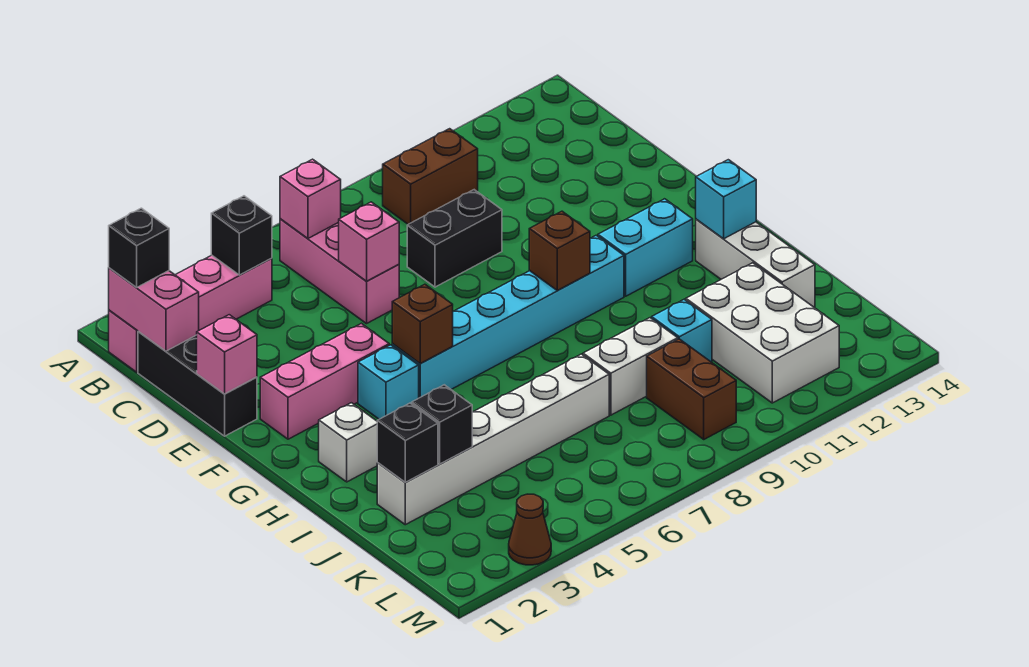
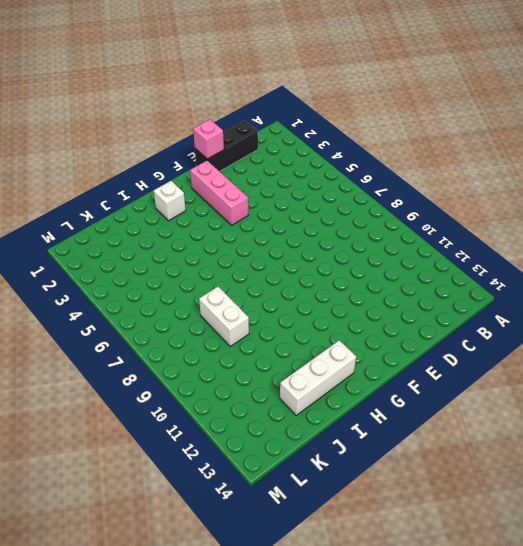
none -> pink brick B1:B4 level 1
none -> pink brick B6:D6 level 1
none -> brown brick B9:B10 level 1

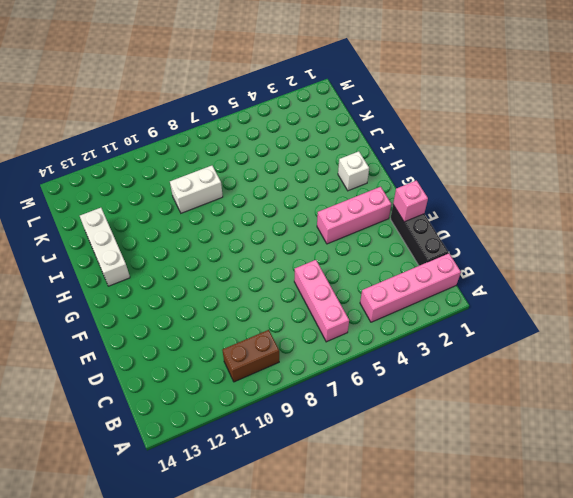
none -> black brick D8:D9 level 1
none -> cyan brick G4 level 1
none -> cyan brick G5:G10 level 1

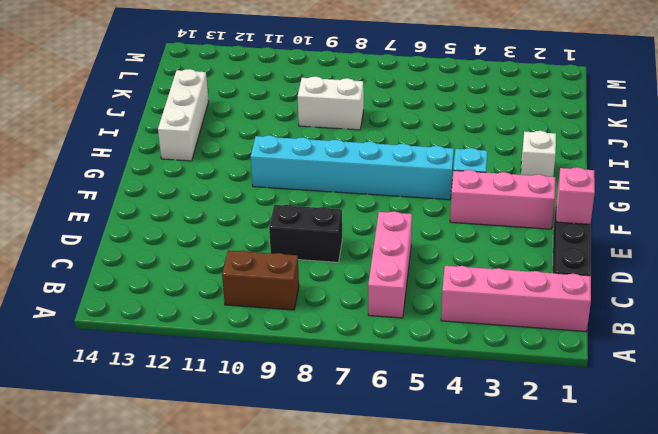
none -> cyan brick G11:G12 level 1
none -> white brick J2:J7 level 1
none -> cyan brick J10 level 1

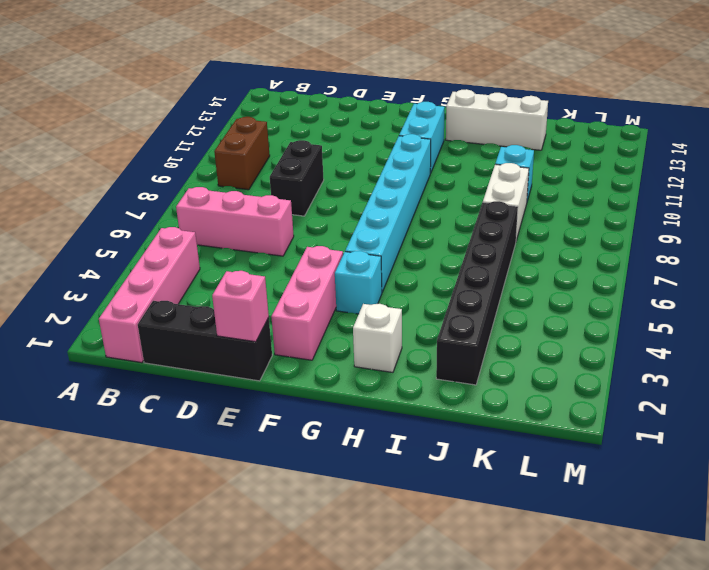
black brick J2:J7 level 1 -> white brick J2:J7 level 1
none -> white brick J11:L12 level 1
none -> brown brick K9:L9 level 1
none -> brown cone M3 level 1

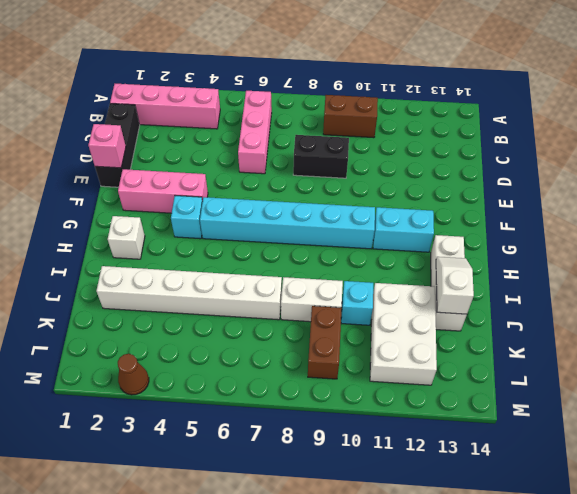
white slope I13:J13 level 2 top J -> none
none -> pink brick B1:C1 level 2
none -> black brick B4 level 2
none -> pink brick B6 level 2

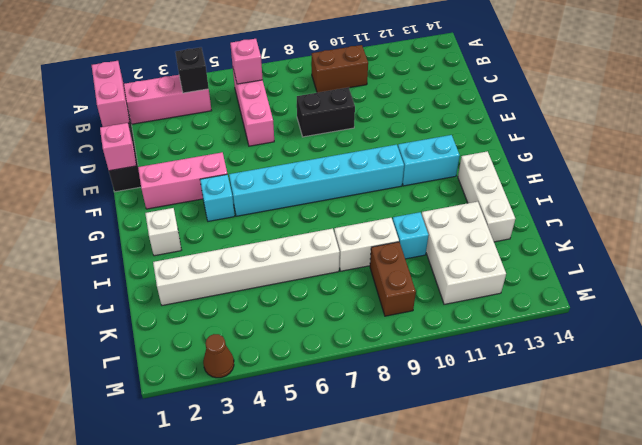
none -> pink brick D6 level 2
none -> brown brick G5 level 2
none -> brown brick G9 level 2

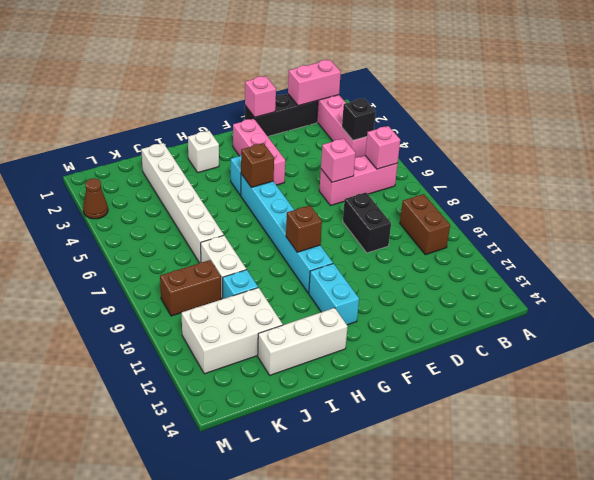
none -> cyan brick H13 level 2
none -> black brick J2 level 2
none -> black brick J3 level 2

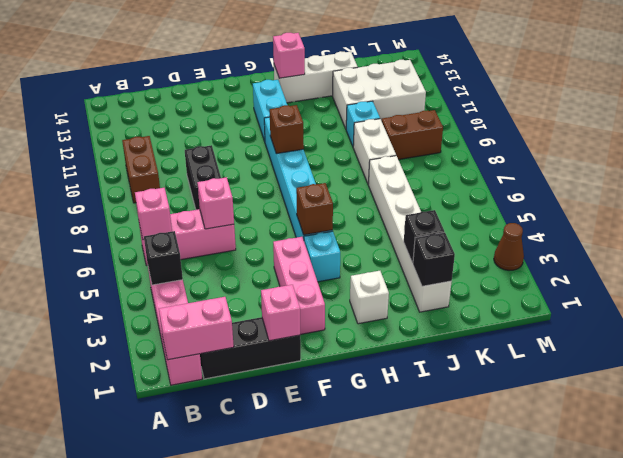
pink brick H13 level 2 -> cyan brick H13 level 2
none -> black brick B1 level 3

